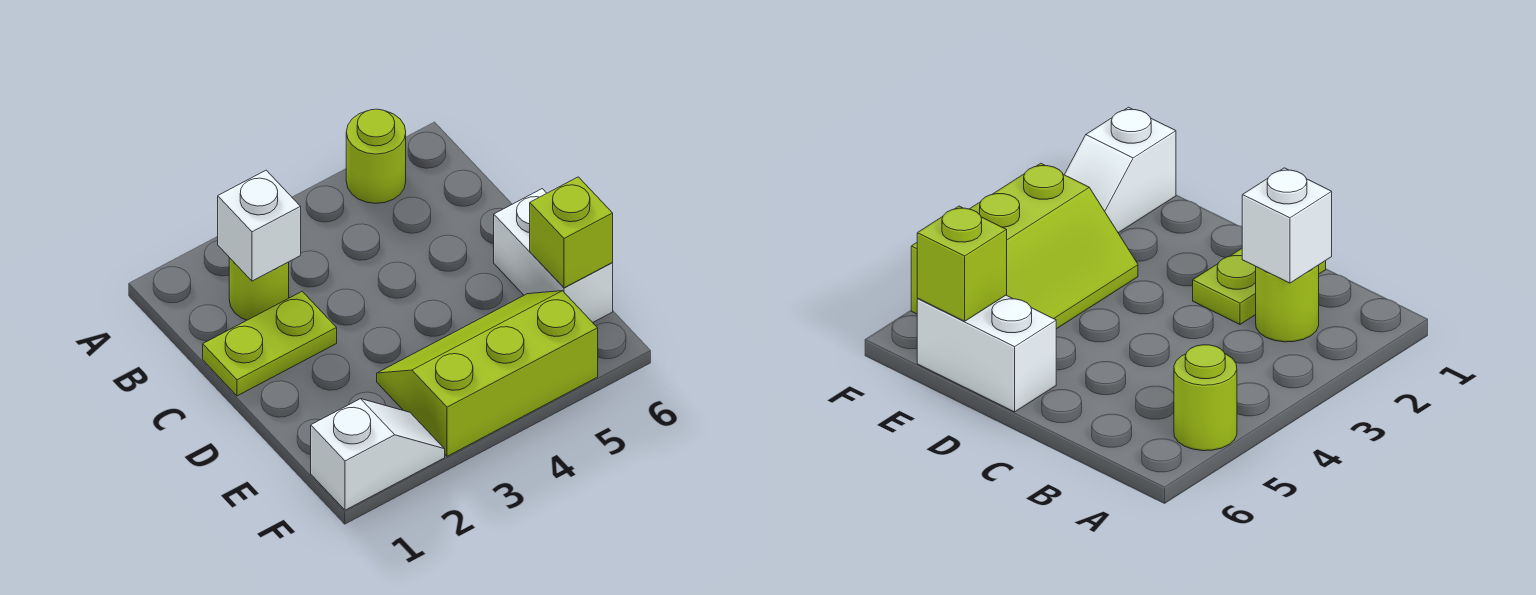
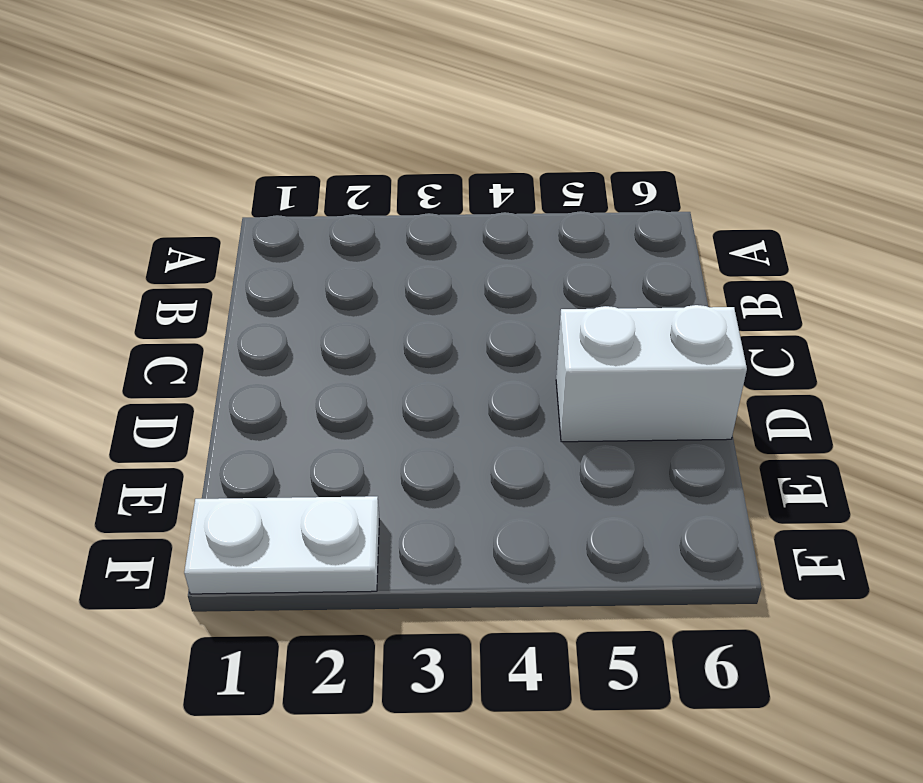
white brick D5:D6 level 1 -> white brick D6:E6 level 1
white plate F1:F2 level 1 -> white slope F1:F2 level 1 top 1
none -> lime round brick A5 level 1
none -> lime round brick B2 level 1

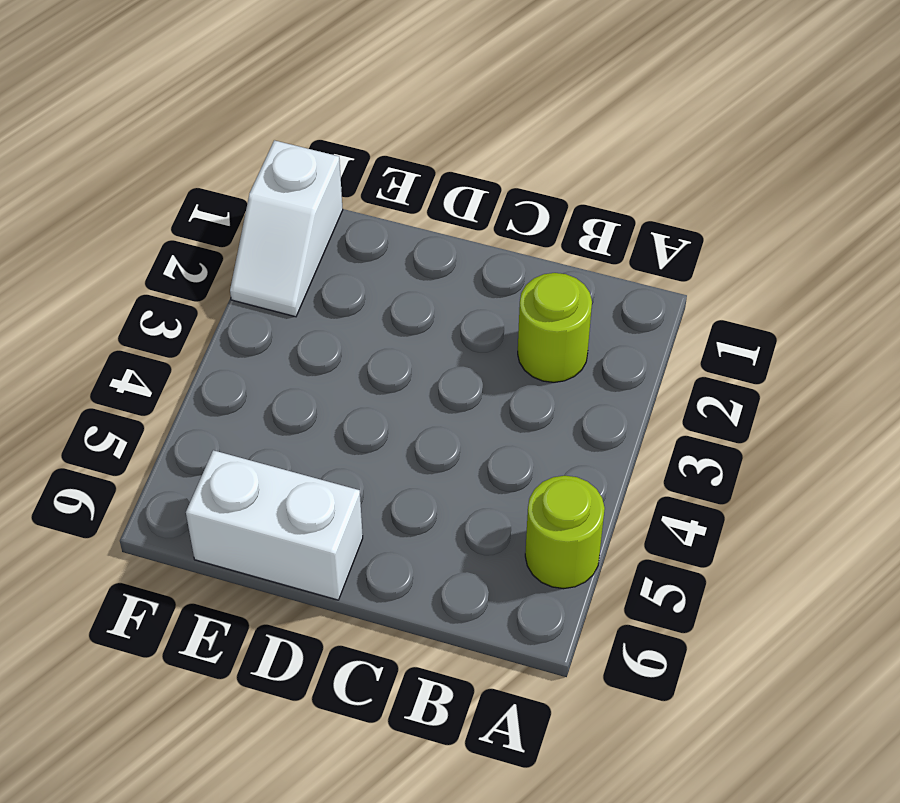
none -> lime plate C1:C2 level 1
none -> lime slope E3:F5 level 1 top F

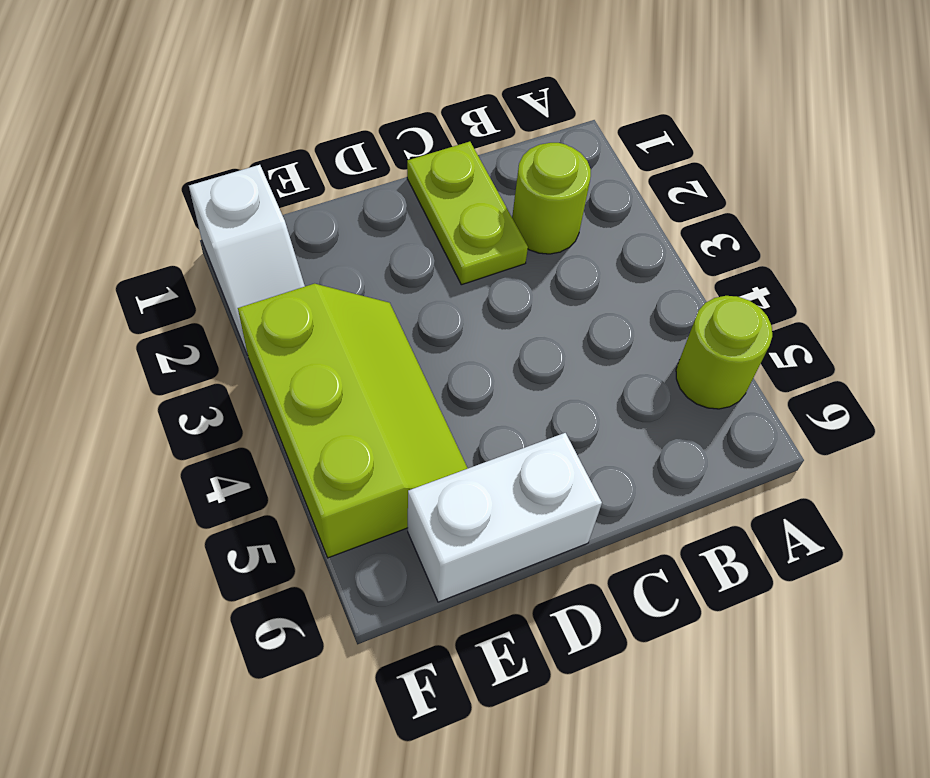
none -> white brick B2 level 2
none -> lime brick E6 level 2

